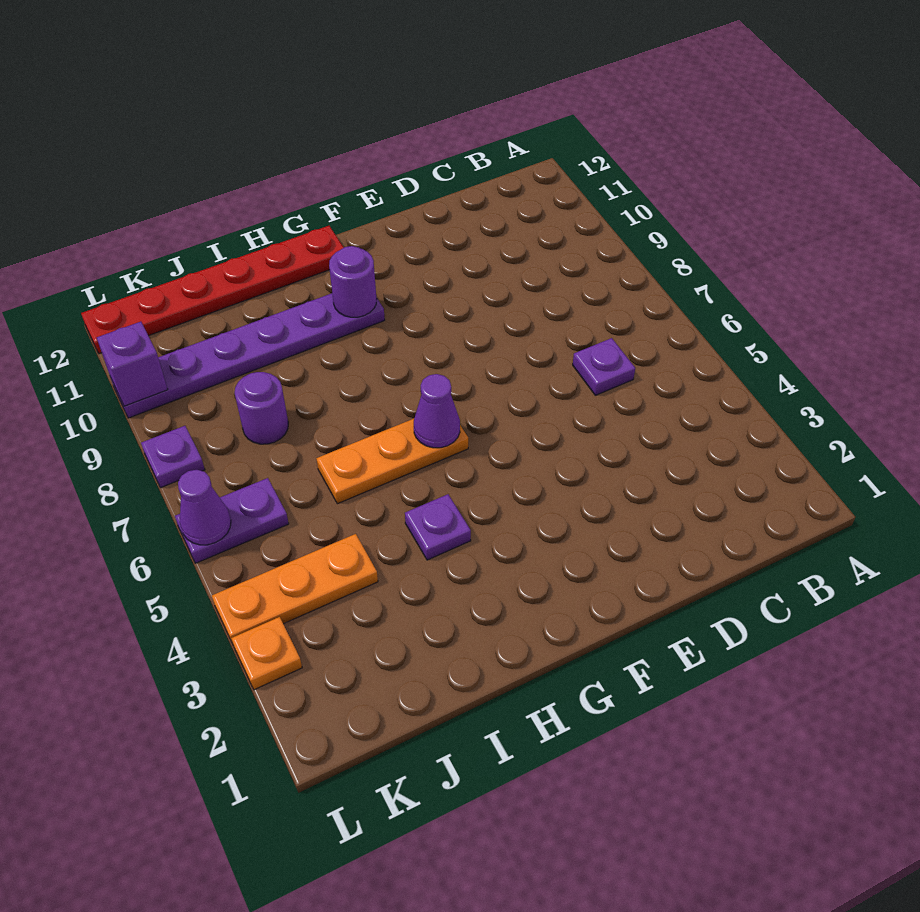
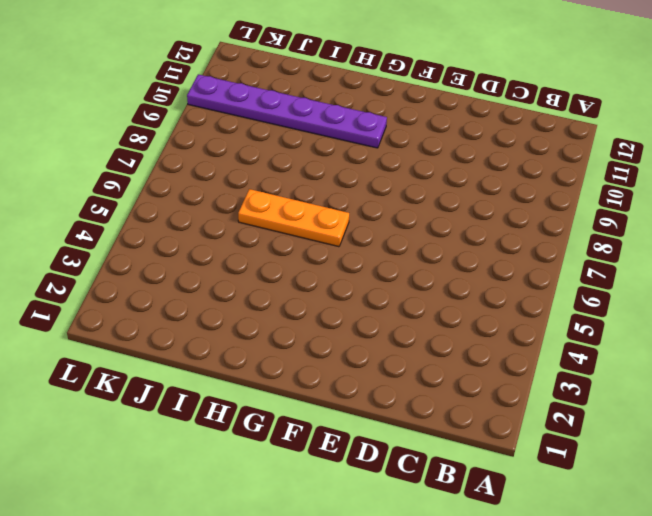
none -> purple plate C6 level 1
none -> red plate G12:L12 level 1
none -> purple plate H4 level 1

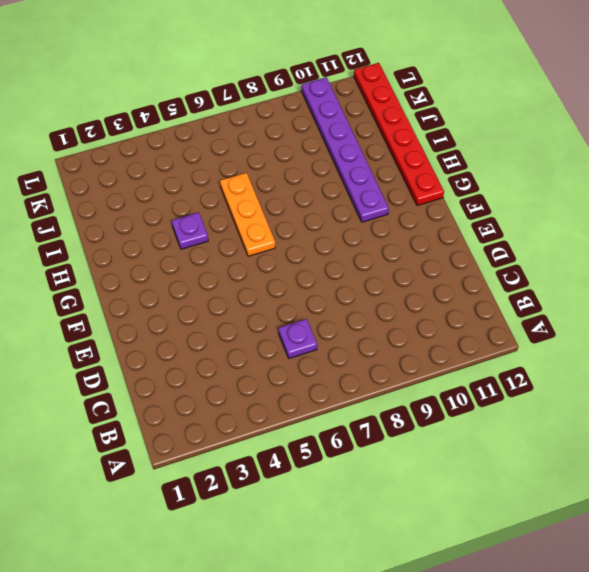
none -> orange plate J4:L4 level 1
none -> purple round brick J8 level 1
none -> purple plate K6:L6 level 1

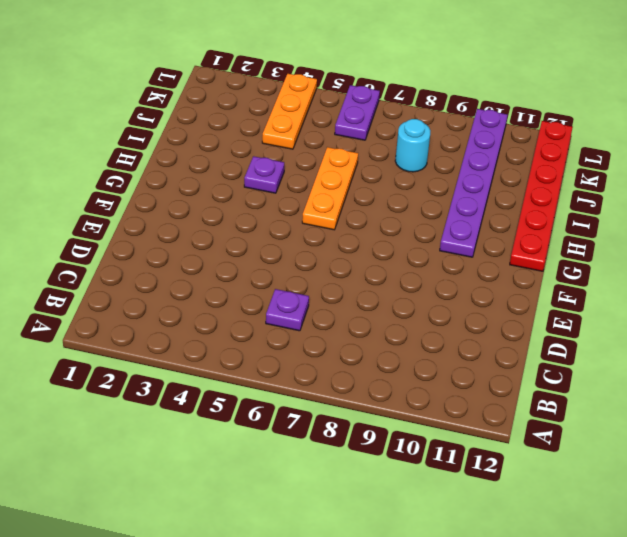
cyan round brick J8 level 1 -> purple round brick J8 level 1
none -> orange plate L3 level 1
none -> purple plate L8 level 1
none -> purple cone G6 level 2

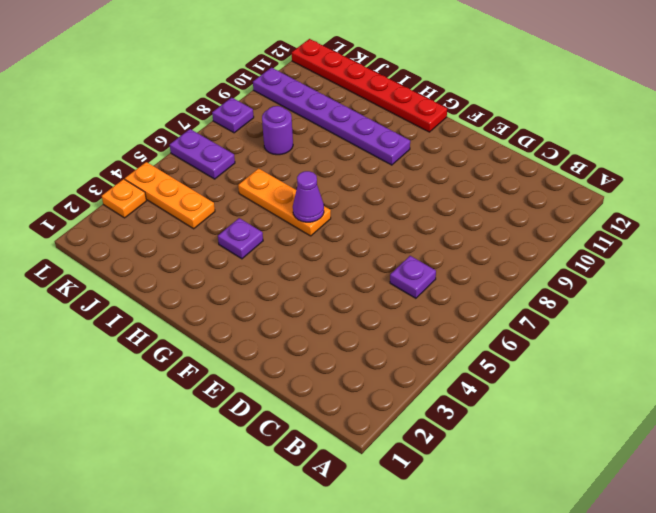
none -> purple round brick G10 level 2
none -> purple cone L6 level 2
none -> purple brick L10 level 2

